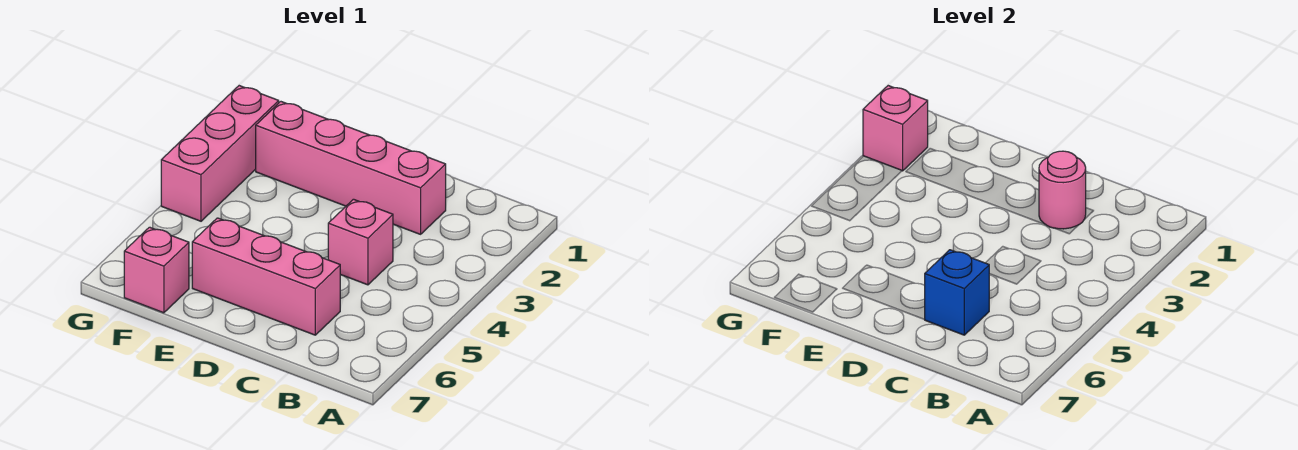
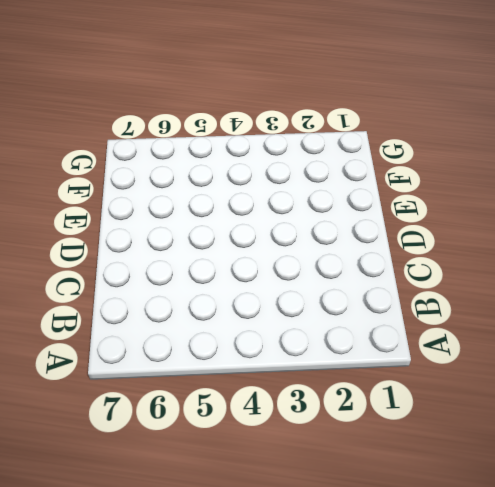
none -> pink brick C2:F2 level 1
none -> pink brick C4 level 1

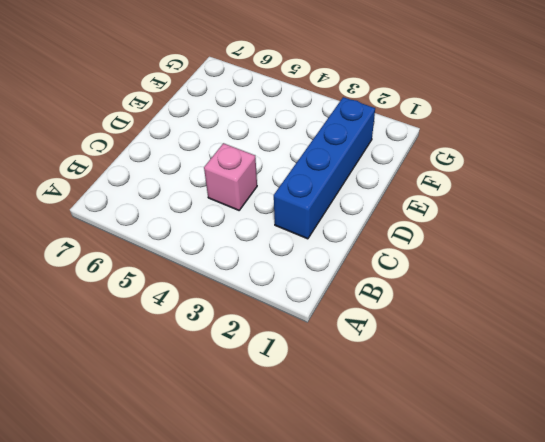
blue brick C2:F2 level 1 -> pink brick C2:F2 level 1
none -> pink brick C6:E6 level 1
none -> pink brick F7 level 1

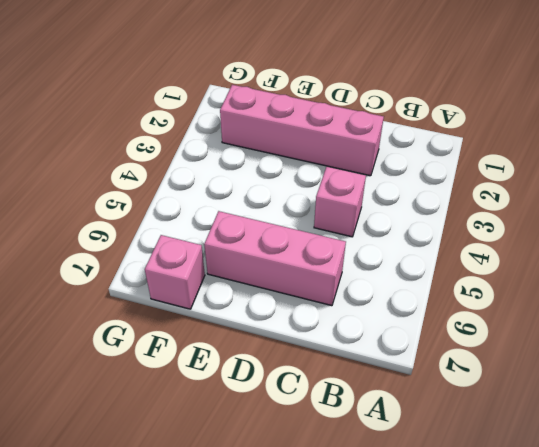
none -> pink brick G2:G4 level 1
none -> pink round brick C2 level 2

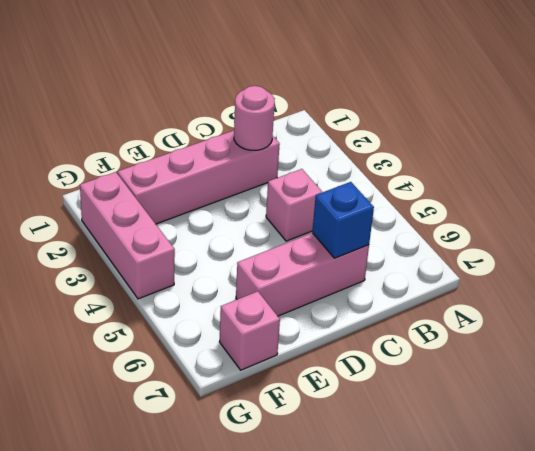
none -> pink brick G2 level 2

